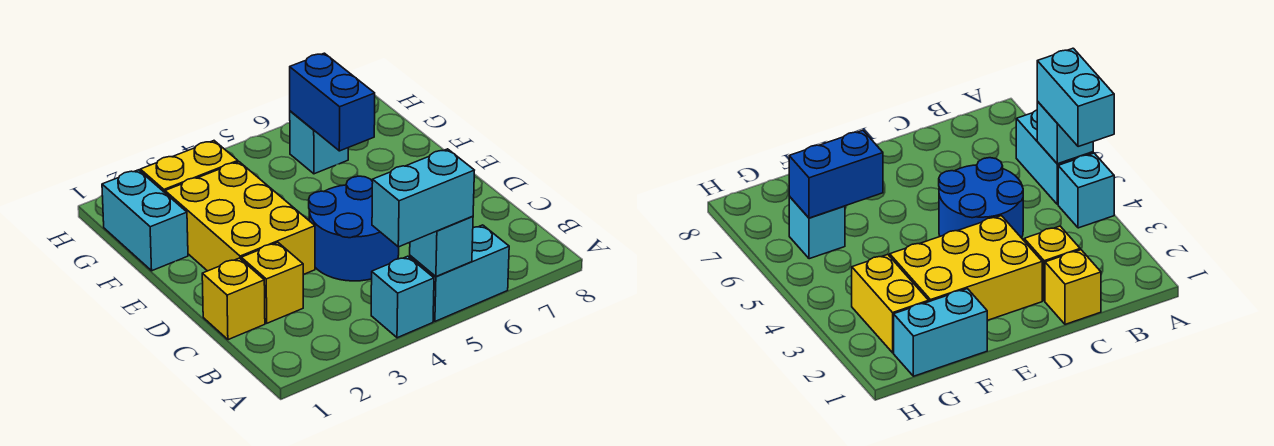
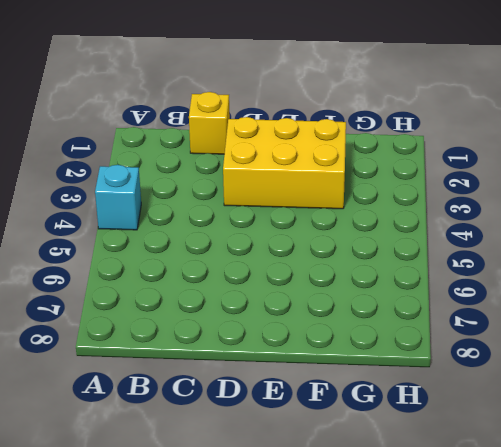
none -> cyan brick A5:A6 level 1
none -> yellow brick C2 level 1
none -> blue round brick C4:D5 level 1

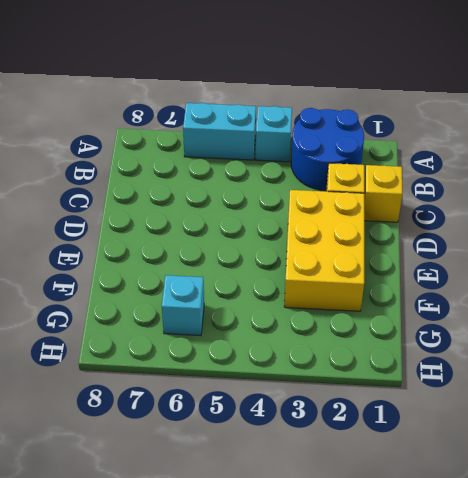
blue round brick A2:B3 level 1 -> blue round brick C4:D5 level 1
none -> cyan brick F1:G1 level 1
none -> yellow brick G2:G3 level 1
none -> cyan brick A5 level 2

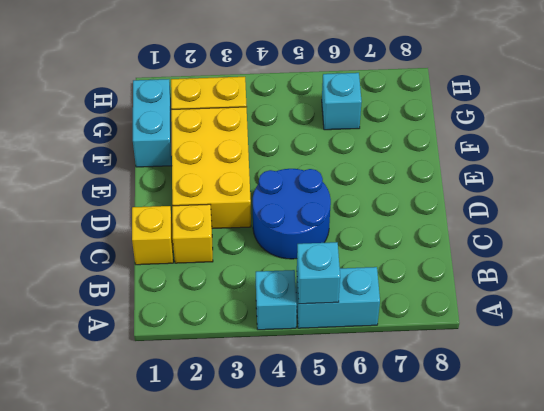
none -> blue brick F6:G6 level 2
none -> cyan brick A4:A5 level 3

